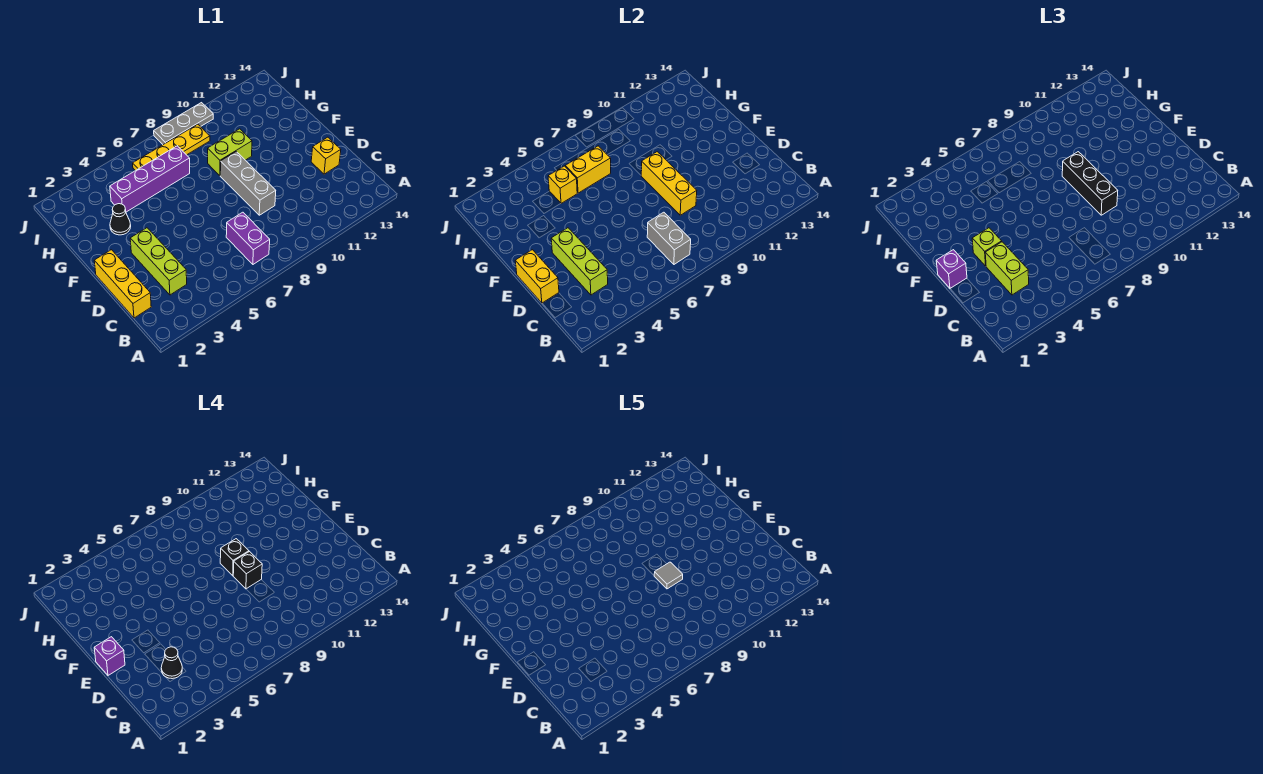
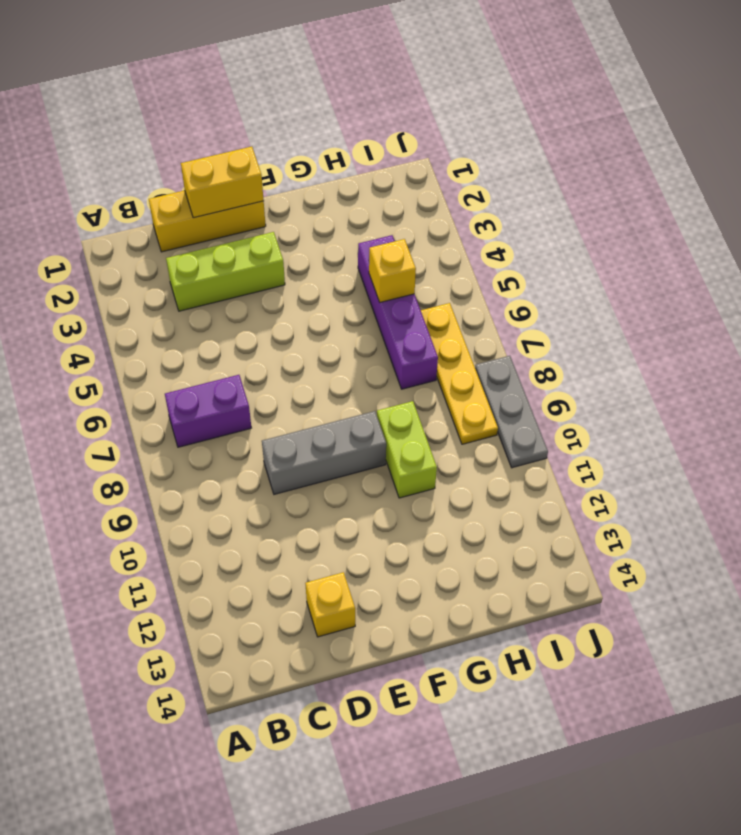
none -> black cone G3 level 1
none -> grey brick B7:C7 level 2
none -> lime brick C3:E3 level 2

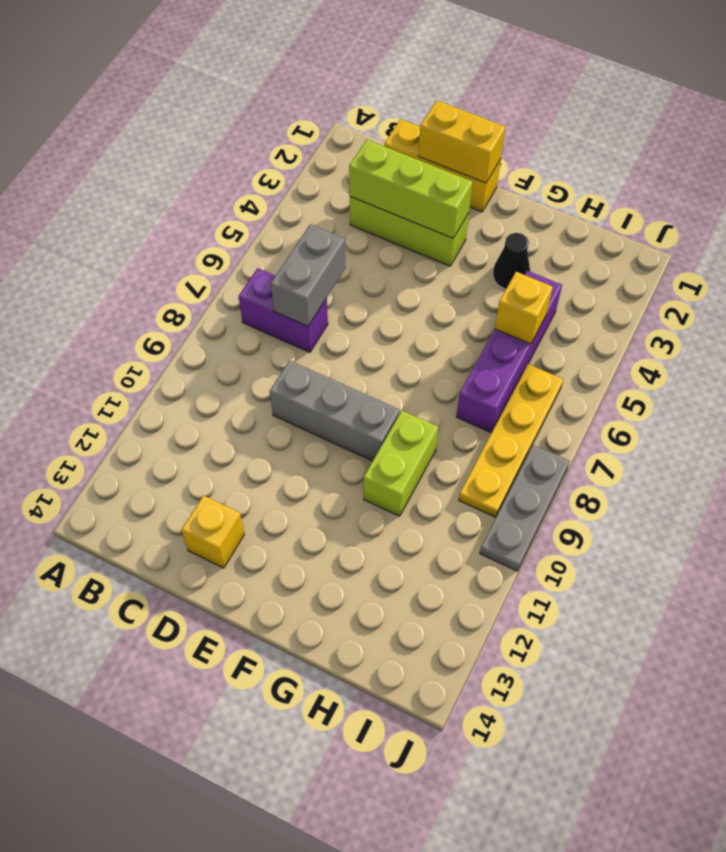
grey brick C6:C7 level 2 -> grey brick B7:C7 level 2
none -> yellow brick D9:F9 level 2
none -> yellow brick H6:H7 level 2
none -> lime brick C3:D3 level 3

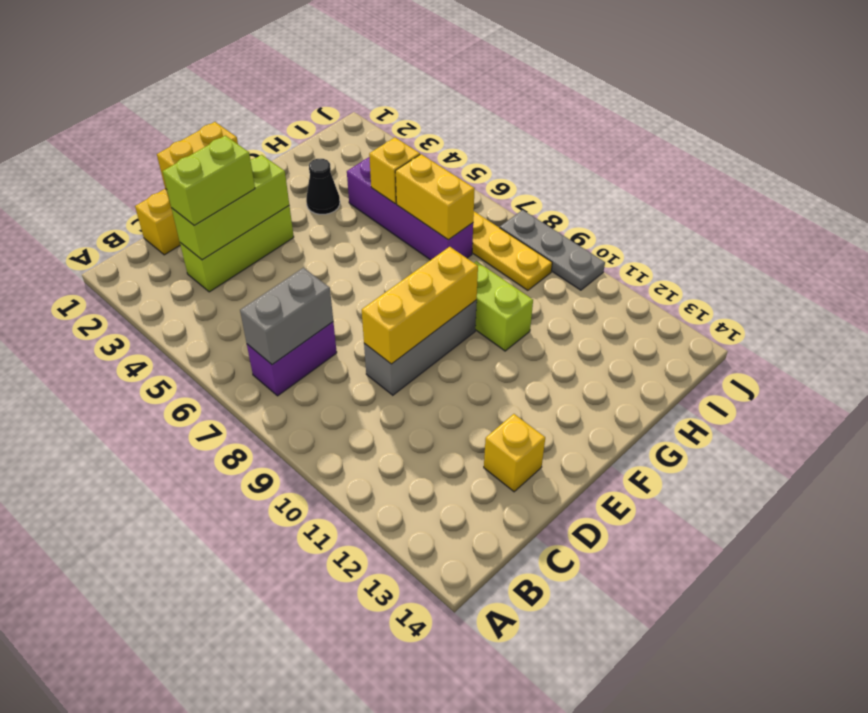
none -> black brick D9:F9 level 3
none -> purple brick E1 level 3
none -> lime brick E3 level 3

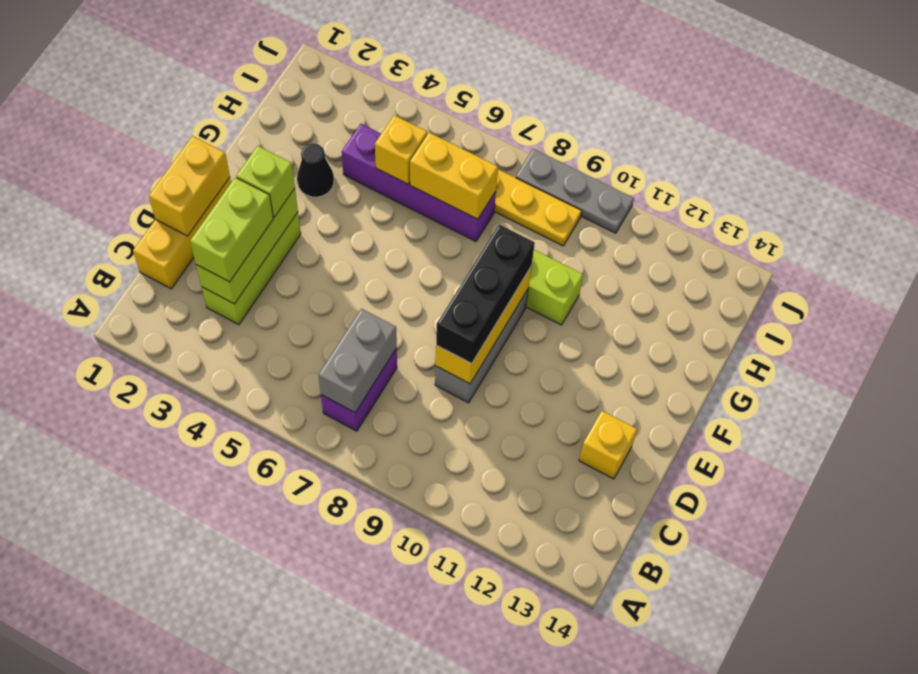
none -> purple brick E1 level 3
none -> black cone C3 level 4
none -> purple brick E1 level 4

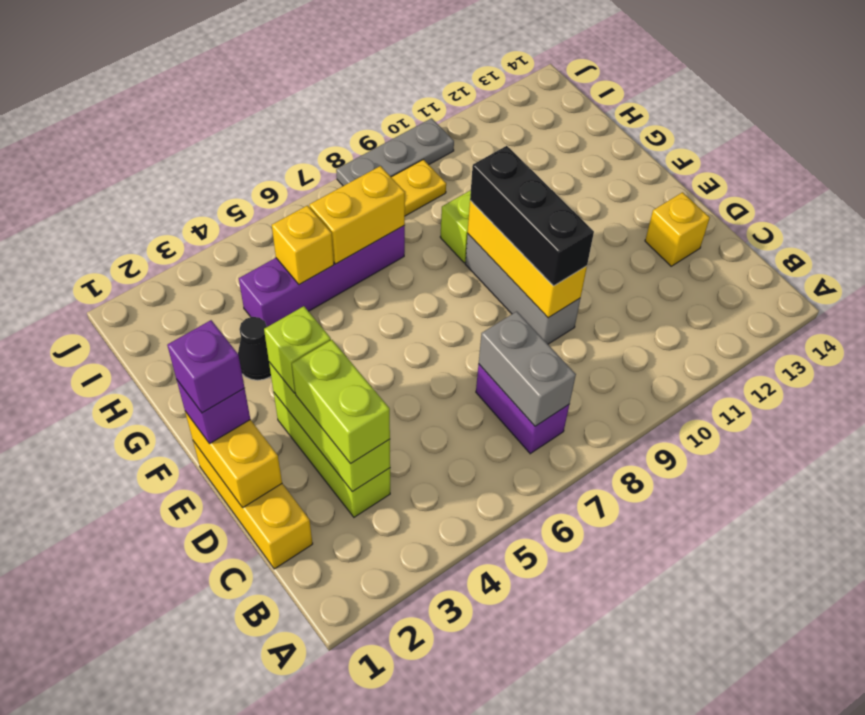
none -> black cone C3 level 4
none -> black brick E9 level 4
none -> black brick F9 level 4

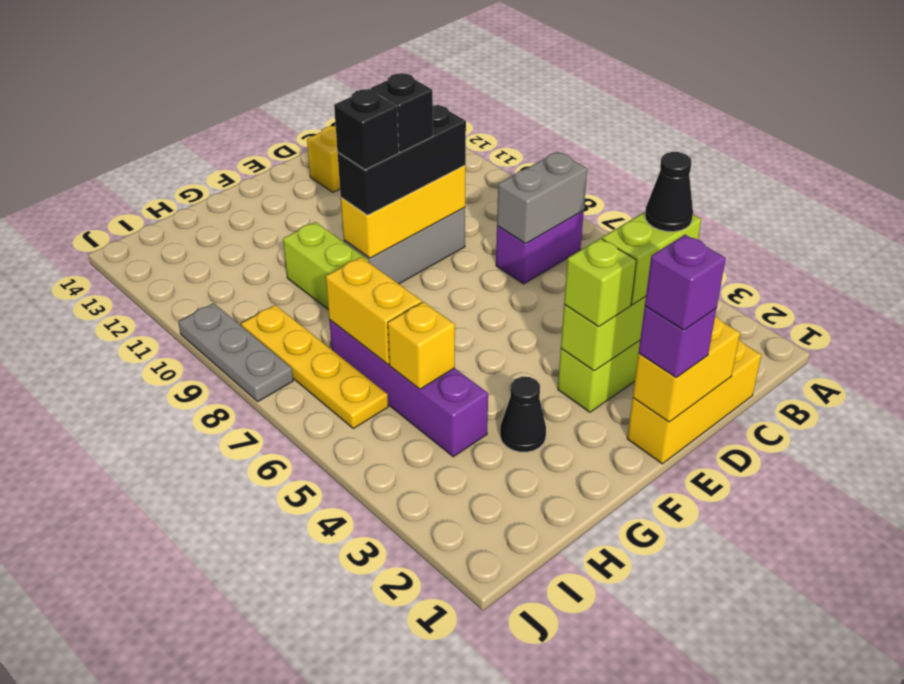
none -> grey tile E9 level 5

